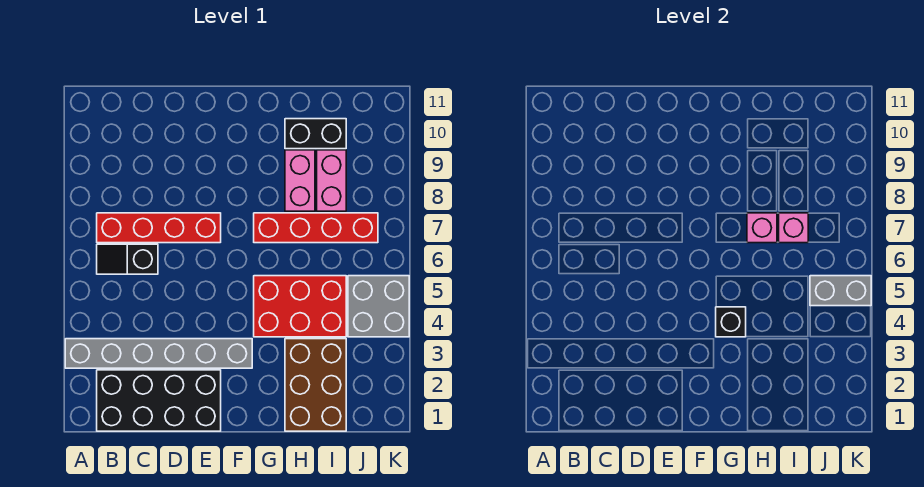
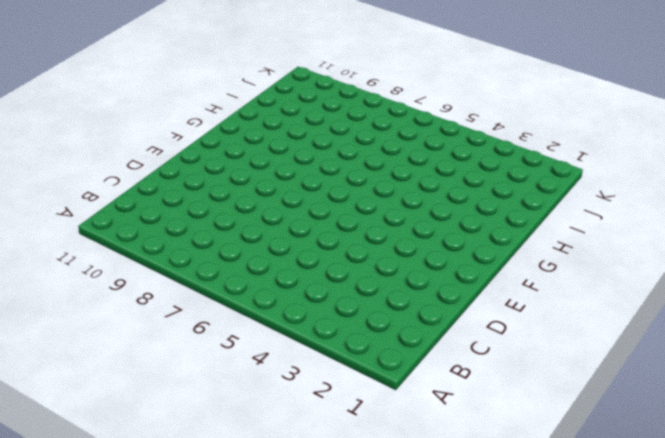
none -> grey brick A3:F3 level 1
none -> black brick B1:E2 level 1
none -> black slope B6:C6 level 1 top C

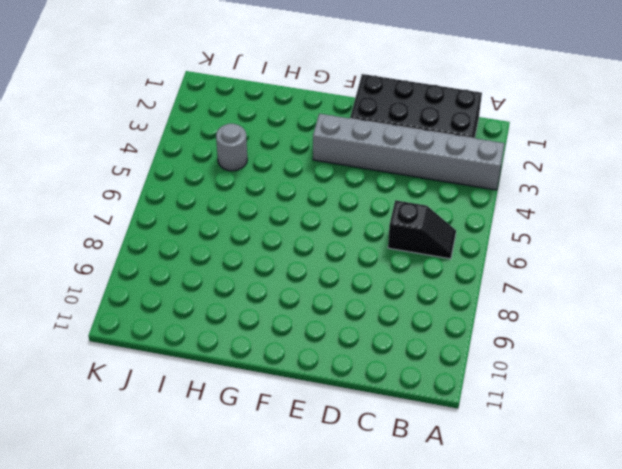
grey round brick I4 level 1 -> red brick G4:I5 level 1
none -> red brick B7:E7 level 1
none -> red brick G7:J7 level 1
none -> brown brick H1:I3 level 1

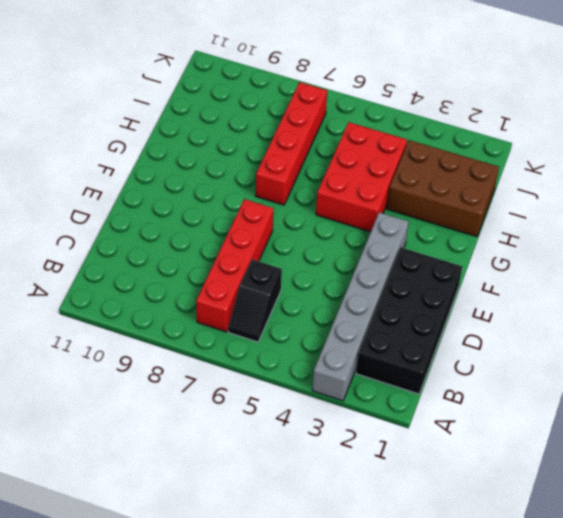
none -> pink brick H8:H9 level 1
none -> black brick H10:I10 level 1
none -> pink brick I8:I9 level 1

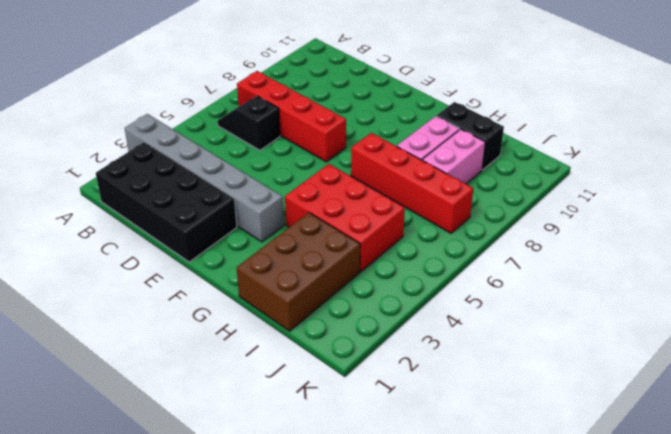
none -> grey brick J4:K5 level 1
none -> black brick G4 level 2
none -> pink brick H7 level 2

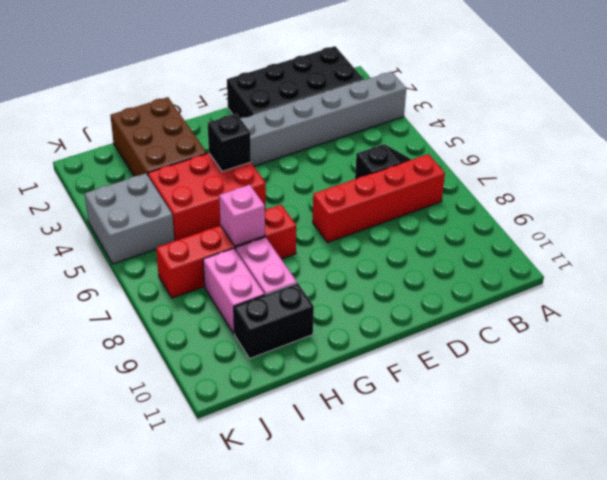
none -> pink brick I7 level 2
none -> grey brick J5:K5 level 2

